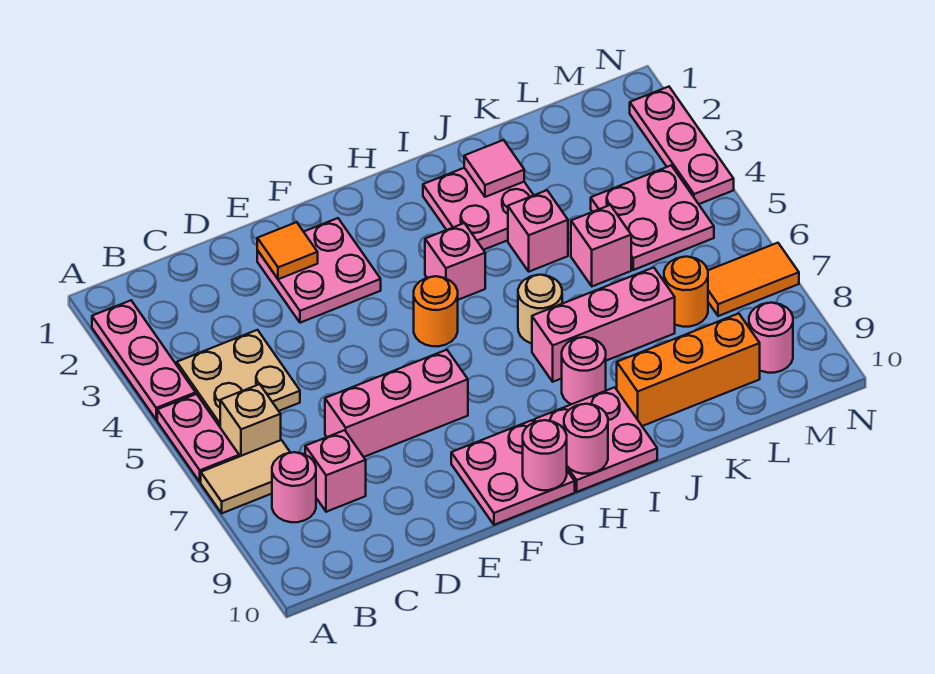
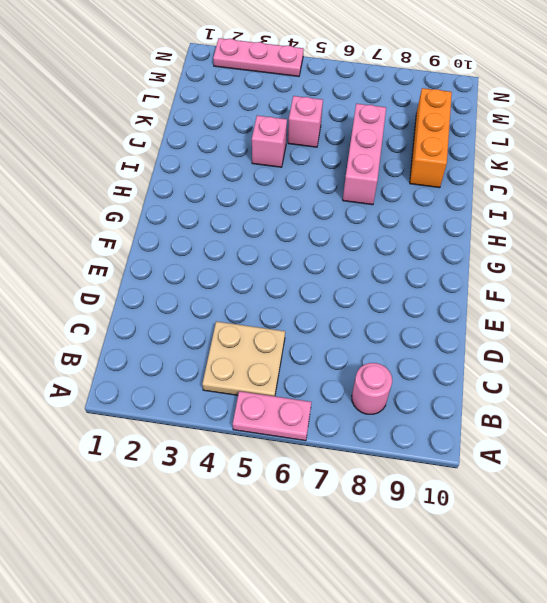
none -> pink plate A2:A4 level 1
none -> tan tile A7:B7 level 1
none -> tan brick B6 level 1

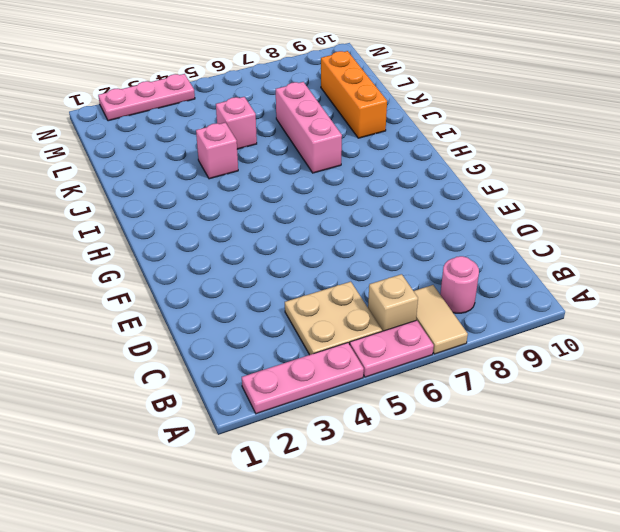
none -> pink brick C8 level 1
none -> pink brick D7:F7 level 1
none -> pink plate E2:F3 level 1

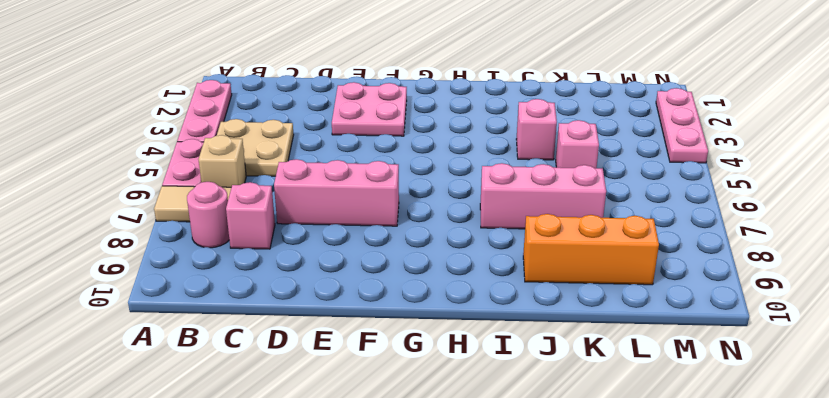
none -> pink plate F9:G10 level 1
none -> orange round brick G5 level 1
none -> pink brick H4 level 1

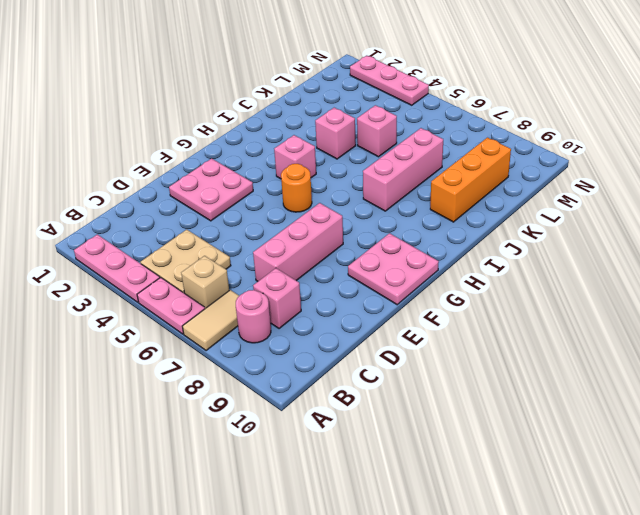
none -> pink plate H9:I10 level 1
none -> pink plate I2:J3 level 1
none -> tan round brick I6 level 1

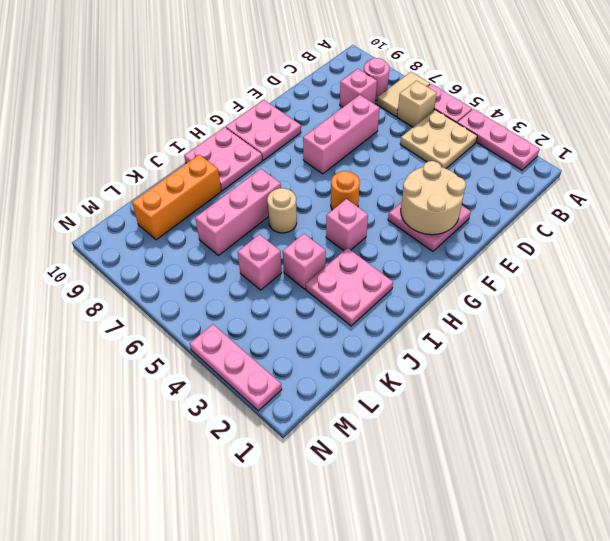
tan round brick E2:F3 level 2 -> orange tile E2 level 2
none -> pink round brick I8 level 1
none -> pink plate L4:M5 level 1
none -> orange round brick L7 level 1

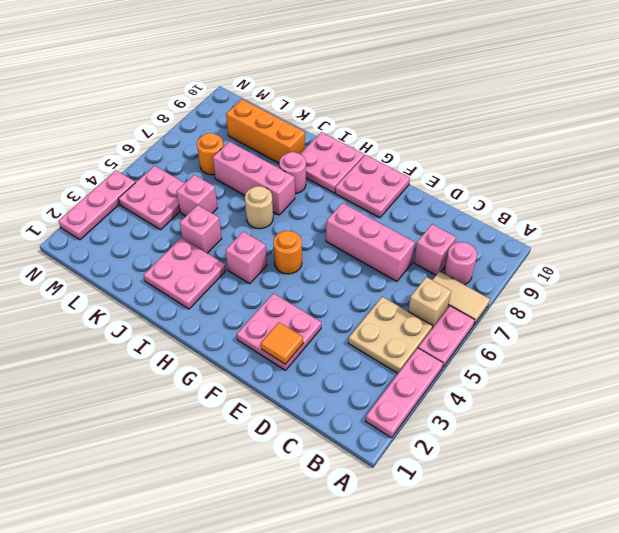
none -> orange tile M7:N7 level 1
none -> pink round brick M9 level 1
none -> pink round brick G10 level 2

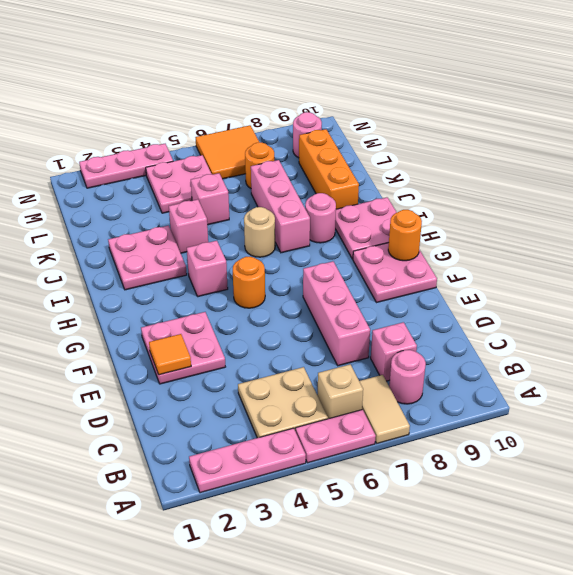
orange round brick G10 level 2 -> pink round brick G10 level 2
orange tile M6:N7 level 1 -> orange tile M7:N7 level 1
none -> pink round brick H10 level 2
none -> pink tile J2 level 2

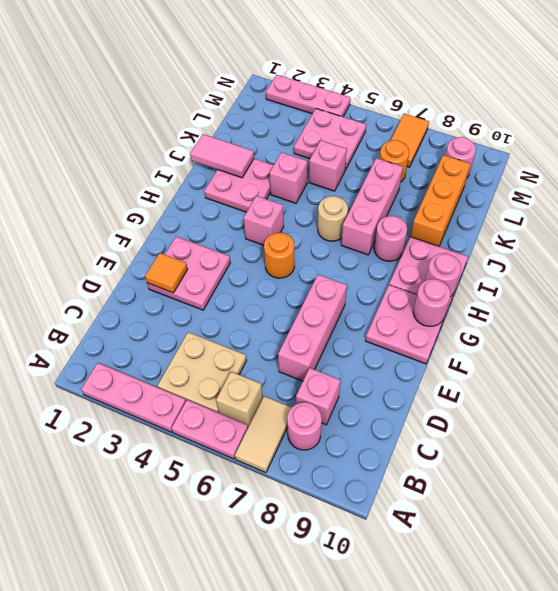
pink tile J1:J2 level 2 -> pink tile J2 level 2

